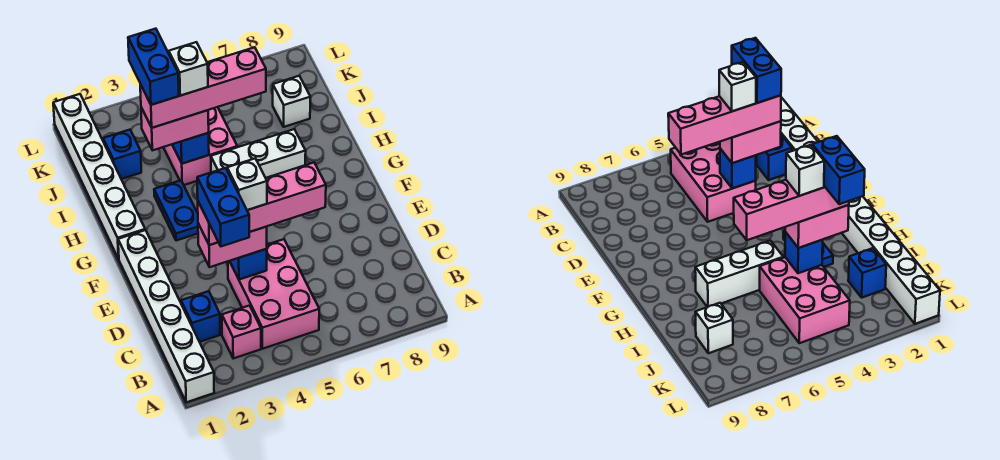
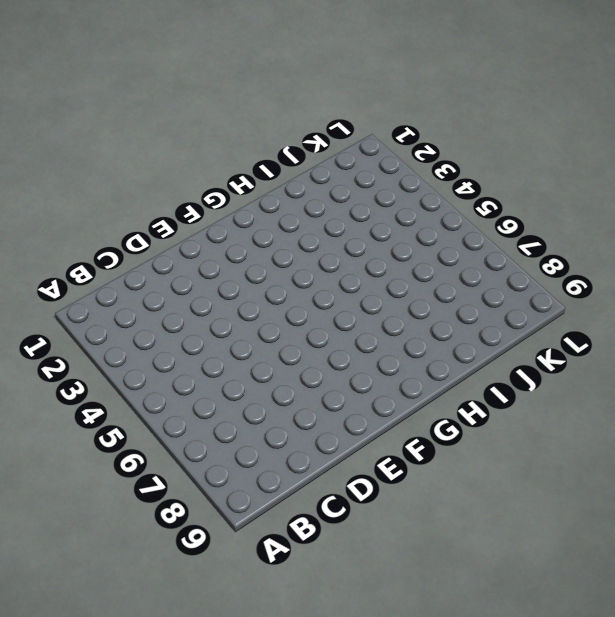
none -> white brick A1:F1 level 1
none -> pink brick B3 level 1
none -> pink brick B4:D5 level 1

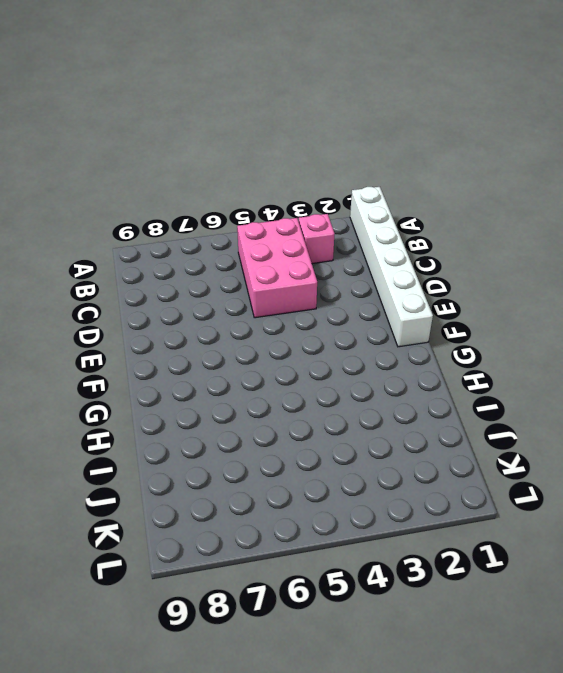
none -> blue brick C2 level 1
none -> white brick G1:L1 level 1
none -> blue plate G3:H3 level 1

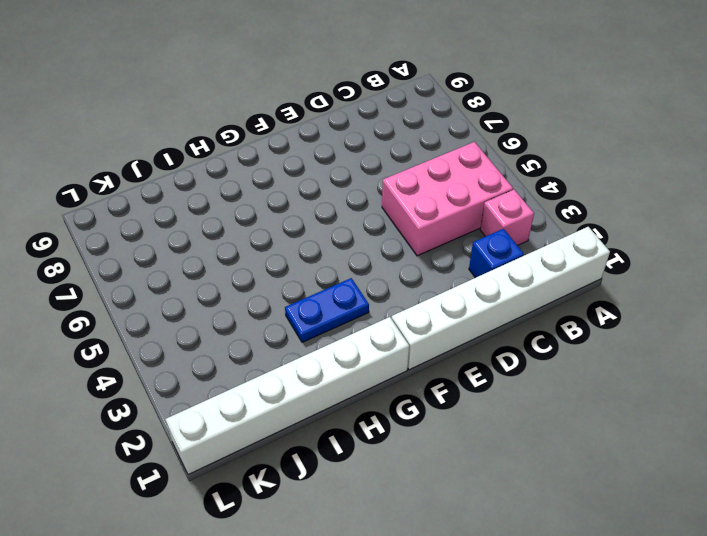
none -> white brick H5:H7 level 1
none -> pink brick I4:K5 level 1
none -> blue brick J2 level 1

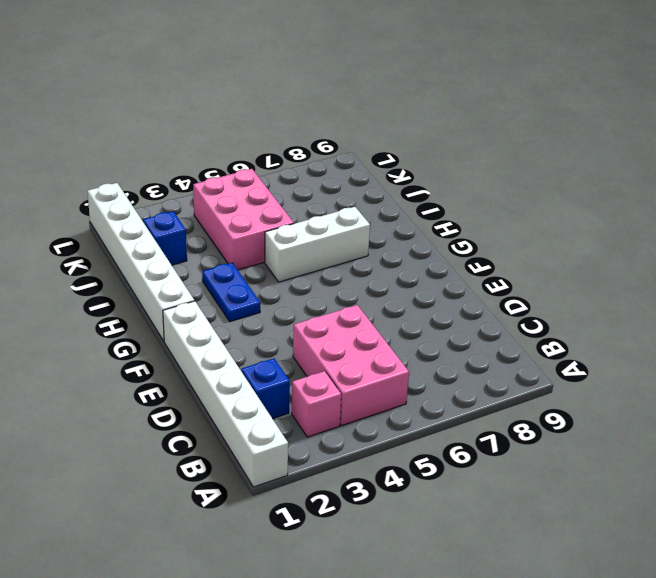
none -> white brick J8 level 1
none -> blue brick D4 level 2
none -> blue brick I4 level 2

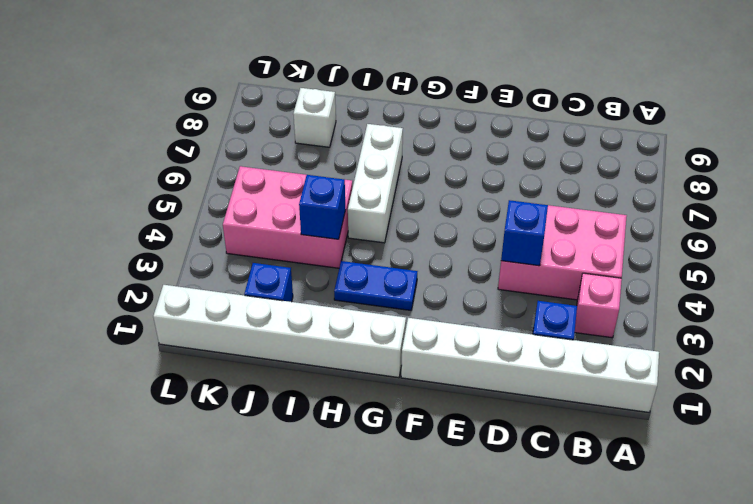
none -> pink brick D3:D4 level 3
none -> pink brick I3:I4 level 3
none -> pink brick D3:D6 level 4

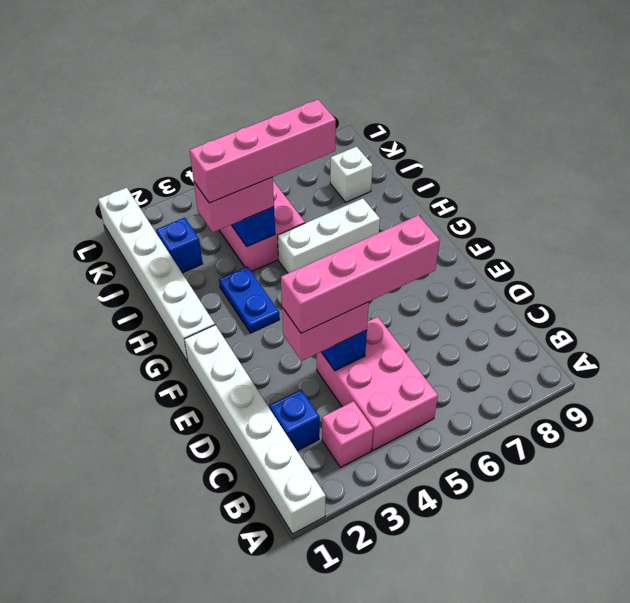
none -> blue brick C3:D3 level 5
none -> white brick D4 level 5
none -> blue brick I3:J3 level 5

